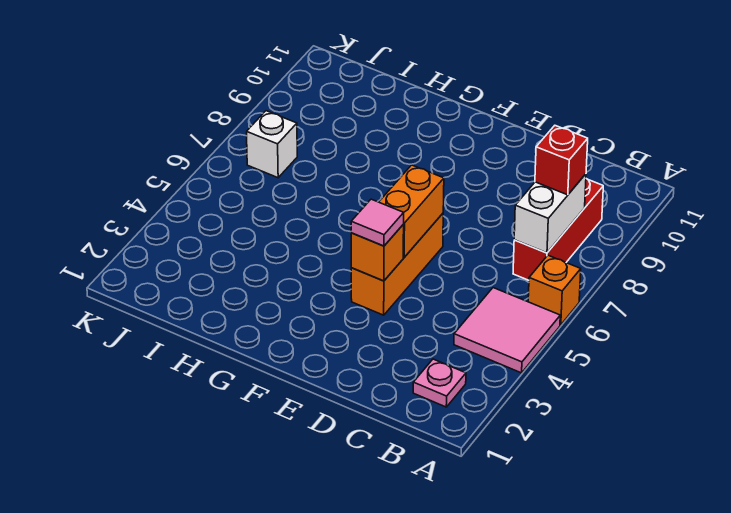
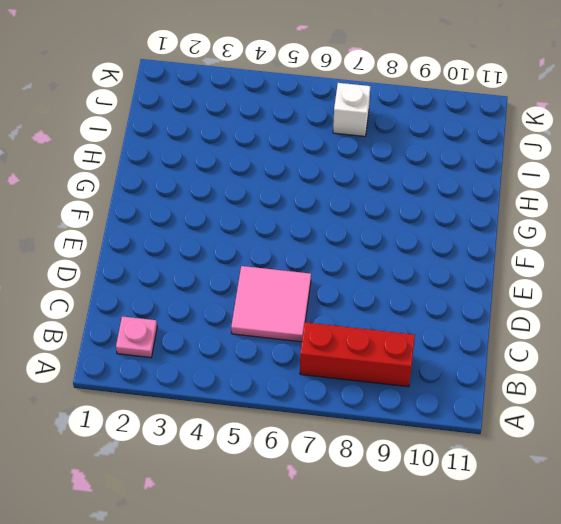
pink tile C5:D6 level 1 -> pink tile A4:B5 level 1
none -> orange brick A6 level 1
none -> orange brick E4:E6 level 1

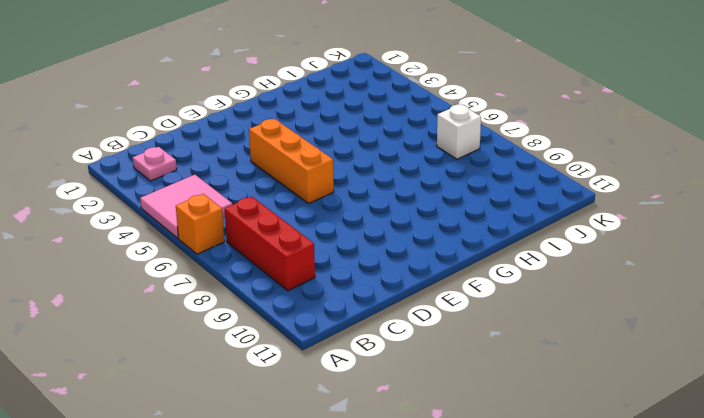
none -> white brick B7:B8 level 2
none -> orange brick E4 level 2

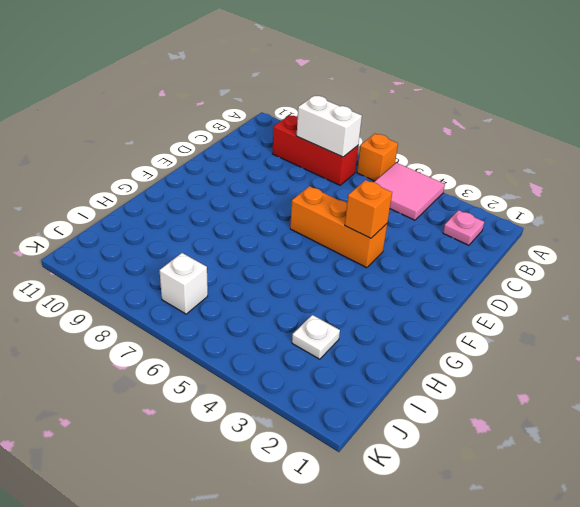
white plate I3 level 1 -> none
none -> orange brick E5:E6 level 2
none -> red brick B8 level 3

